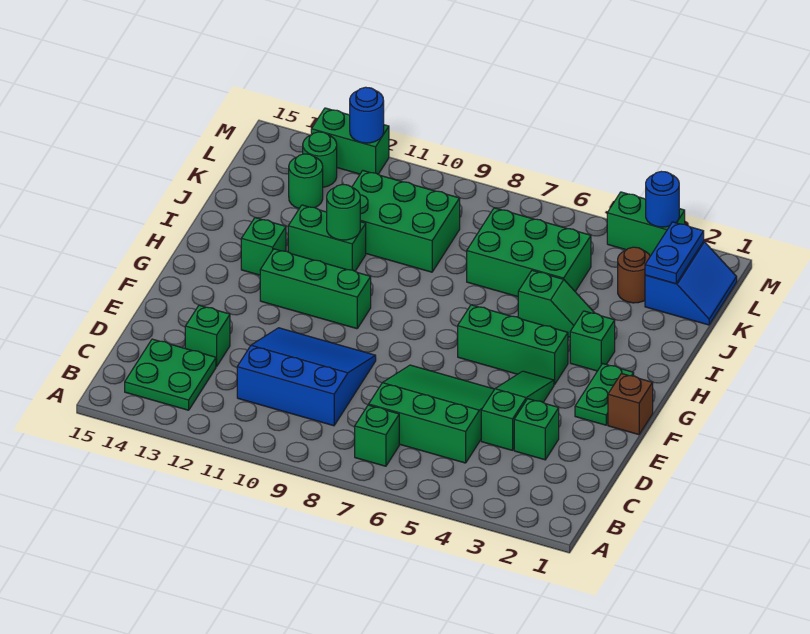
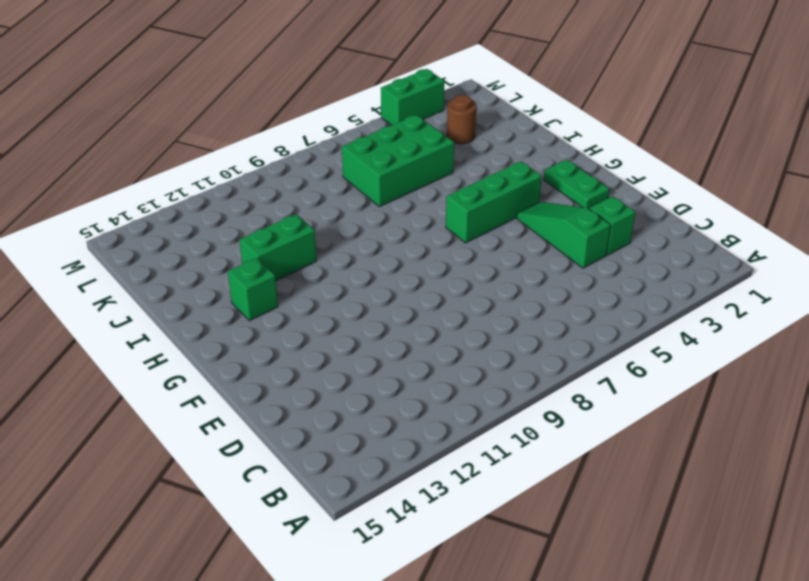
none -> green brick B7 level 1
none -> green plate B13:C14 level 1
none -> green slope C5:E7 level 1 top C

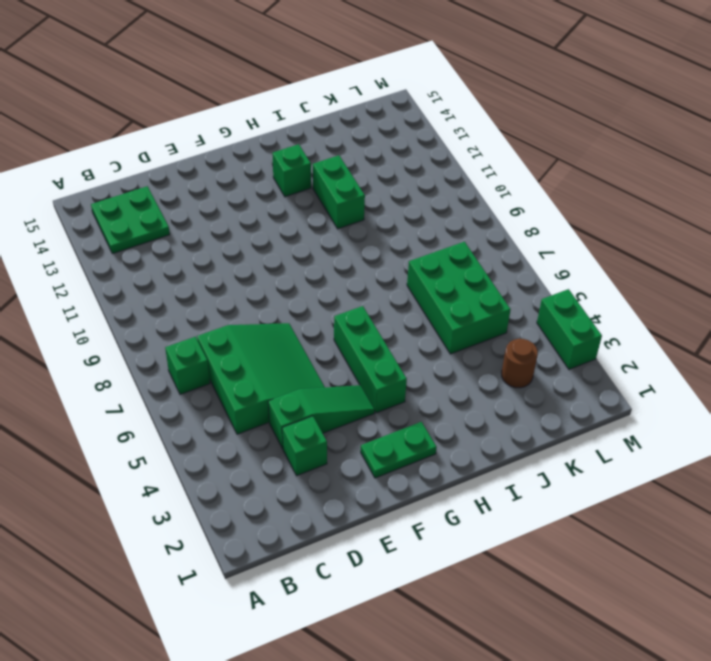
none -> blue slope C9:E11 level 1 top C
none -> green brick D13 level 1
none -> brown brick F1 level 1

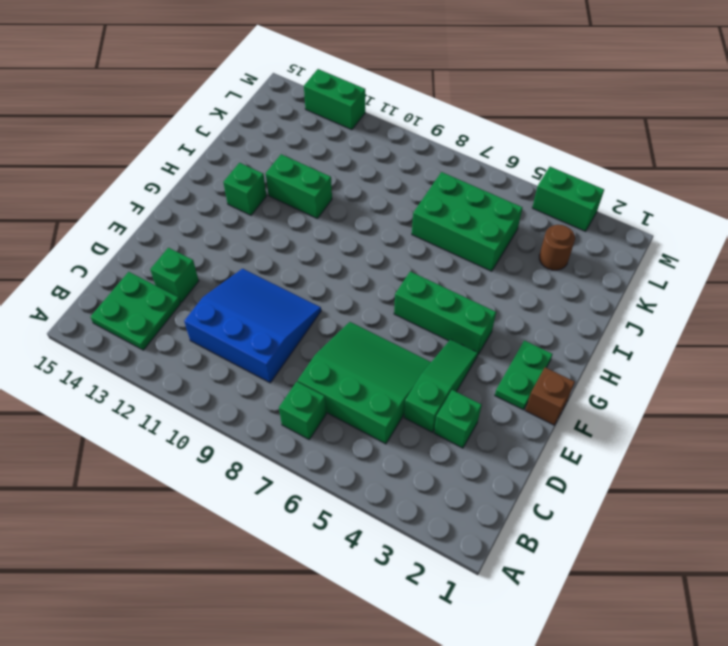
none -> green brick G10:G12 level 1
none -> green brick H3 level 1
none -> green slope I4:I5 level 1 top 5

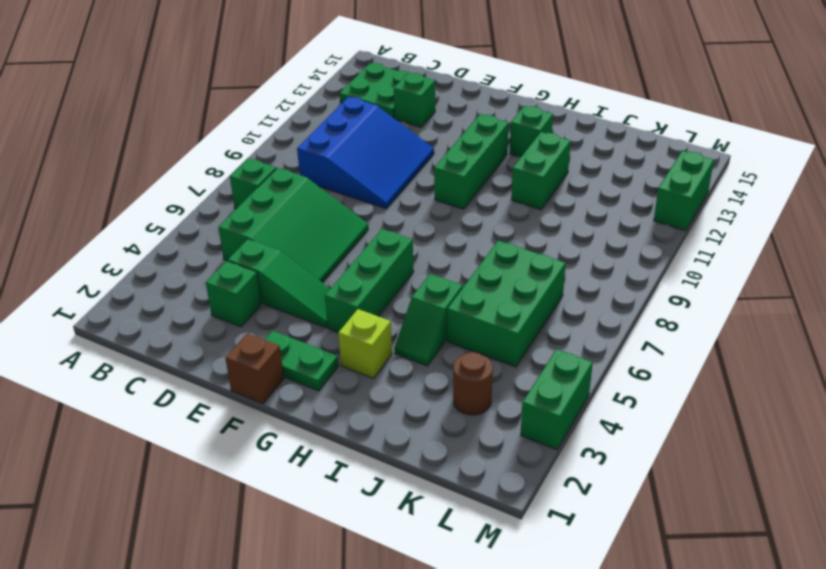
lime brick H3 level 1 -> green brick H3 level 1
none -> green brick J9:K11 level 1
none -> blue slope K1:L2 level 1 top 2
none -> green round brick K13 level 1

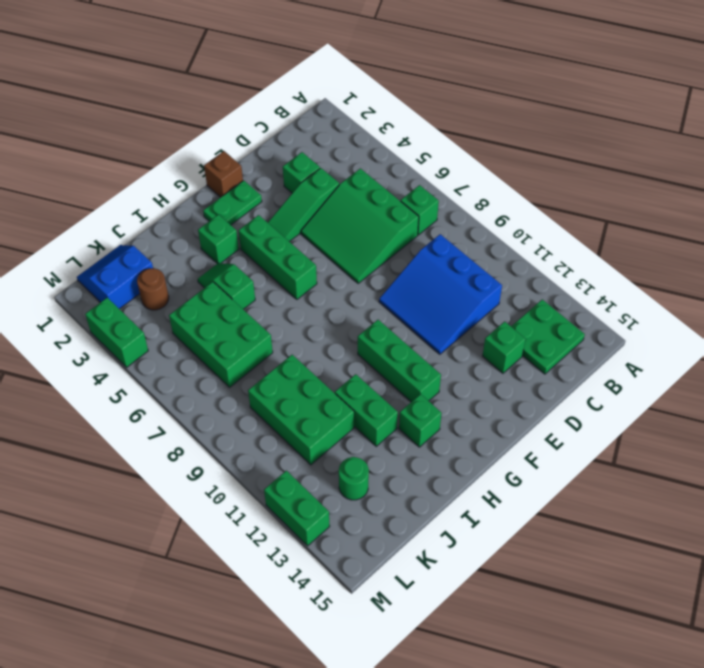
none -> green round brick L13 level 1
none -> green round brick I11 level 2
none -> blue plate K2:L2 level 2

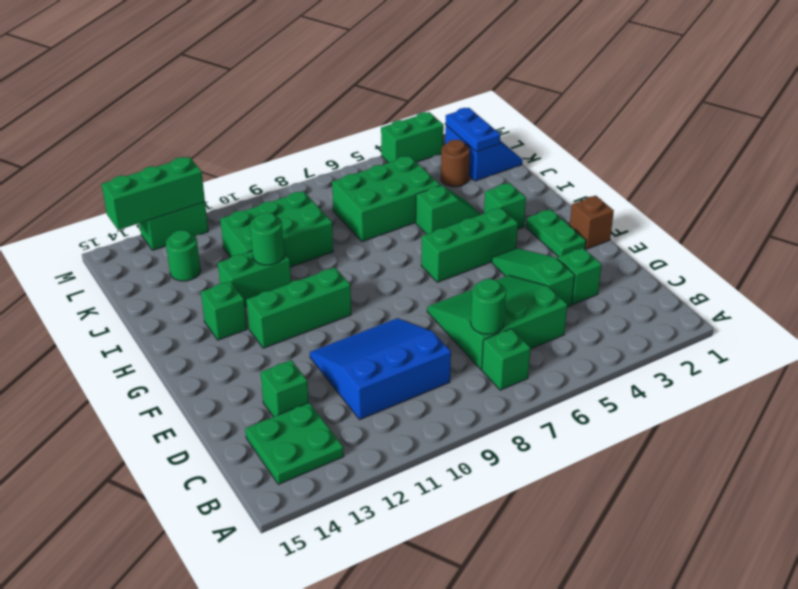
green round brick C7 level 2 -> green round brick L13 level 1
green brick M12:M14 level 2 -> blue round brick M12 level 2
none -> blue round brick M3 level 2

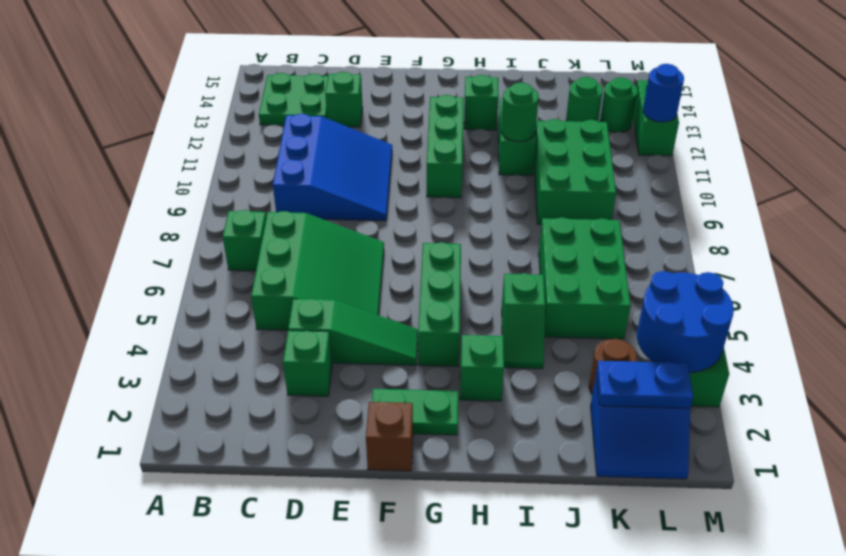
blue round brick L3:M4 level 2 -> blue round brick M3 level 2

